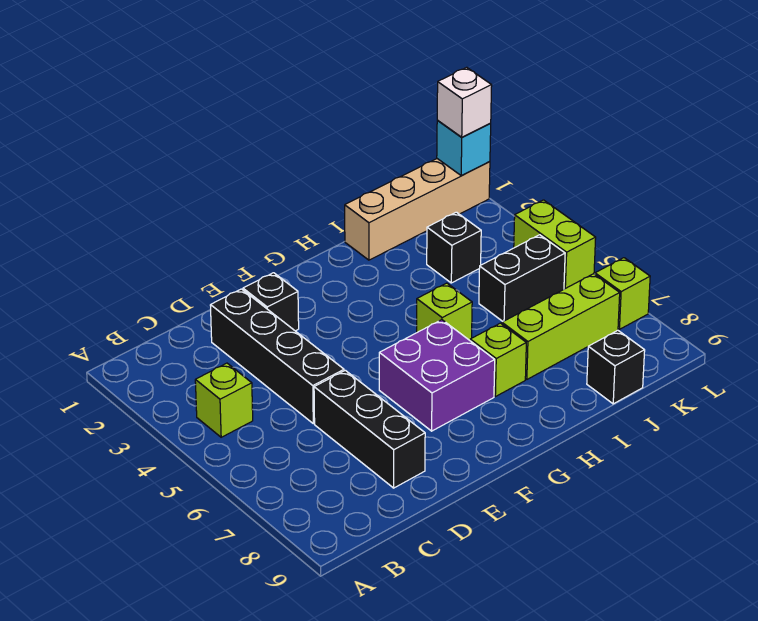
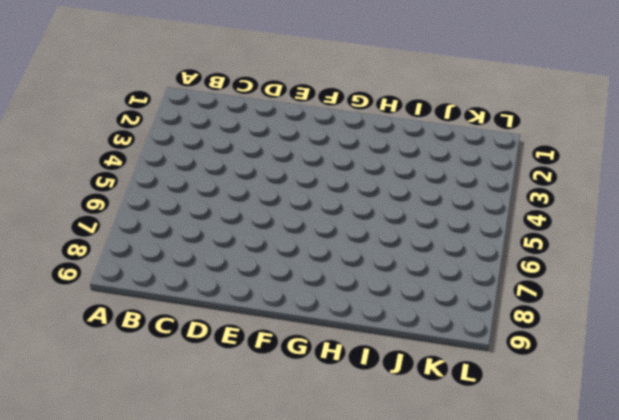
none -> lime brick B4 level 1
none -> black brick D2:D5 level 1
none -> black brick D6:D8 level 1

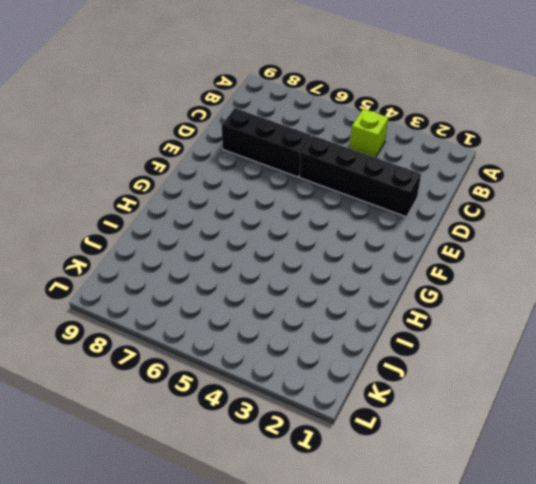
none -> black brick E2 level 1
none -> purple brick F6:G7 level 1
none -> lime brick H5 level 1

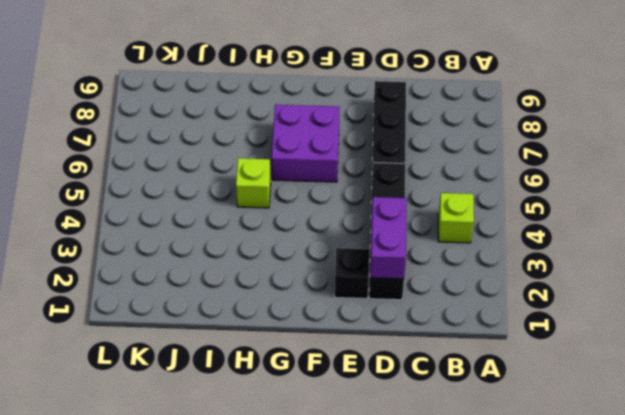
purple brick D2:D3 level 2 -> none
none -> lime brick H7 level 1
none -> tan brick I1:L1 level 1
none -> lime brick I7:K7 level 1

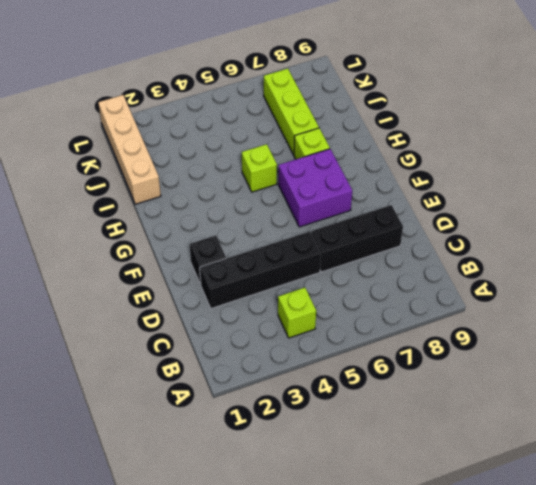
none -> black brick J3 level 1
none -> black brick J5:K5 level 1
none -> black brick J9 level 1

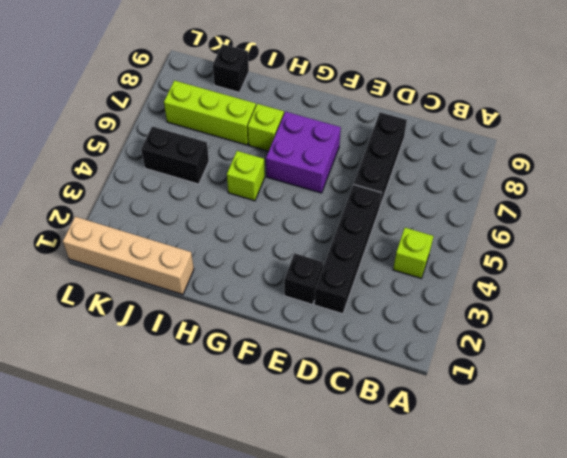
none -> black brick J3 level 1
none -> lime brick L4:L5 level 1
none -> lime brick L7 level 1

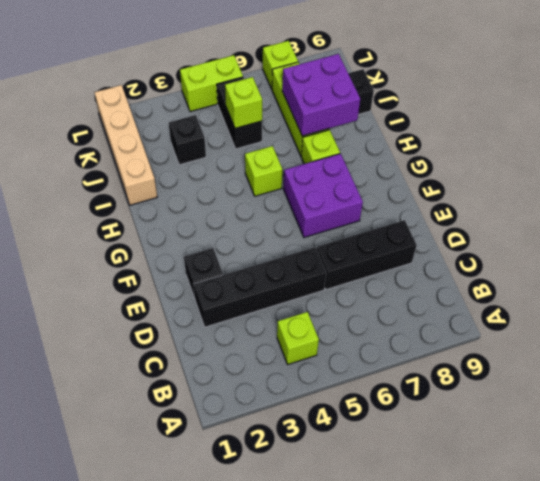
purple brick I7:J8 level 2 -> none
lime brick J5 level 2 -> none
none -> cyan brick L1 level 2
none -> white brick L1 level 3

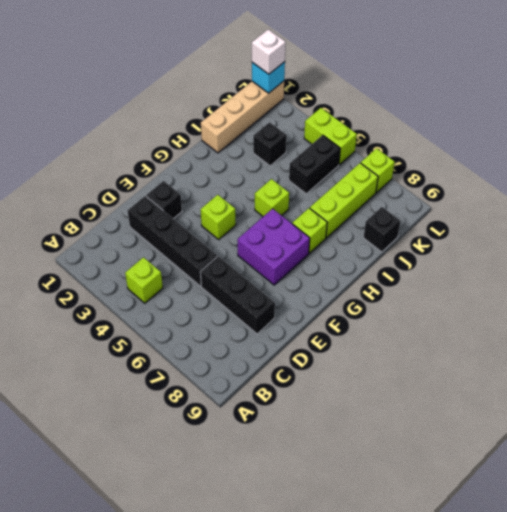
lime brick F4 level 1 -> none

